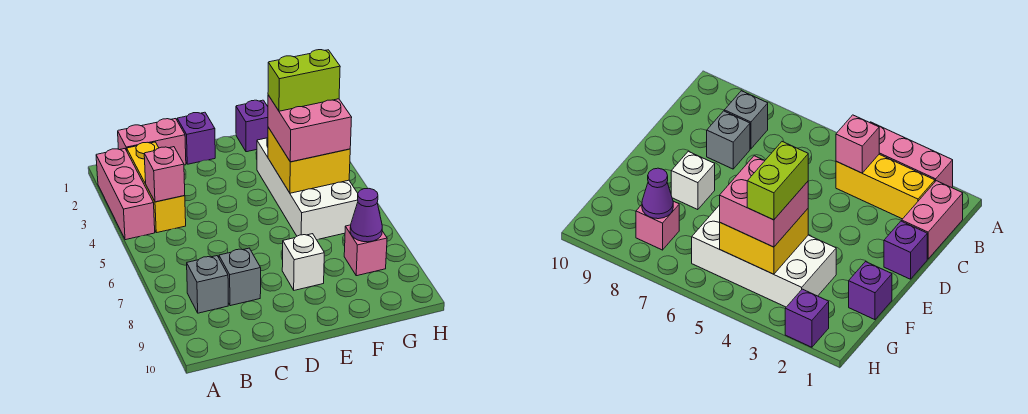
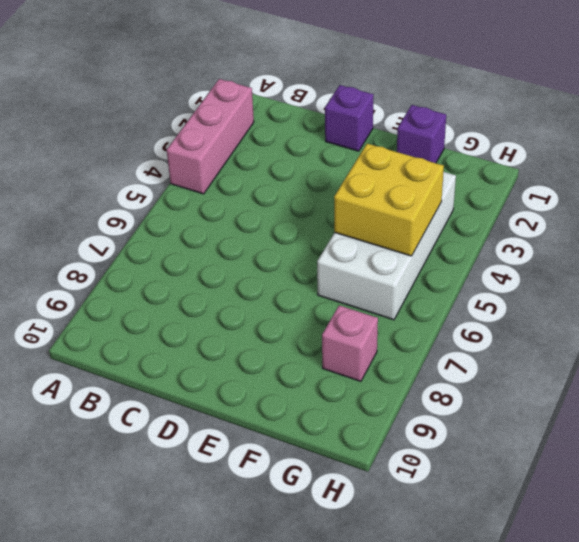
none -> pink brick B1:C1 level 1
none -> yellow brick B2:B4 level 1
none -> grey brick B8 level 1

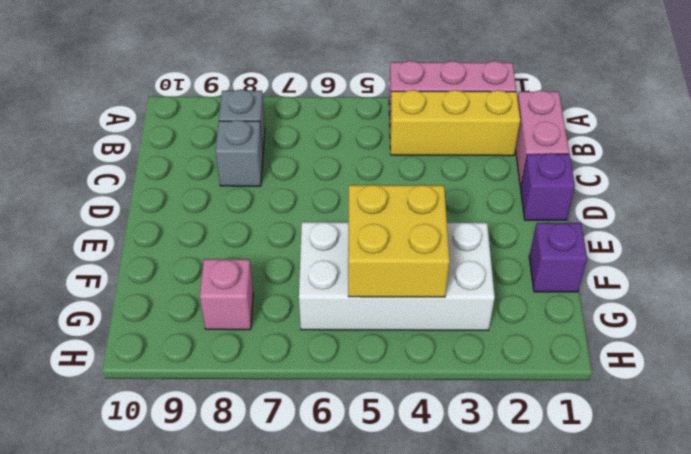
none -> white brick E8 level 1
none -> purple brick H2 level 1
none -> pink brick B4 level 2

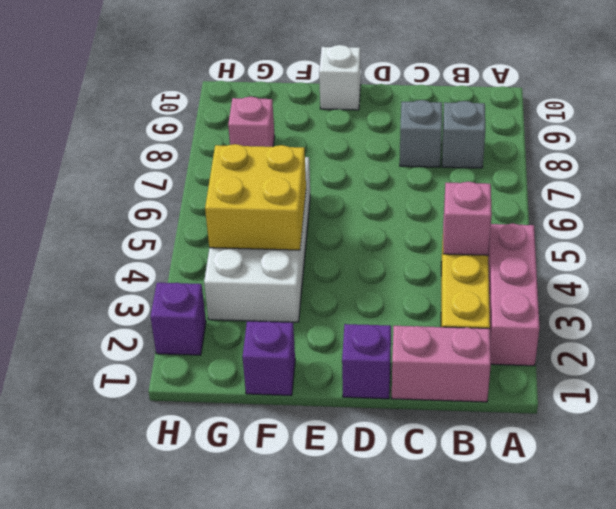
white brick E10 level 1 -> white brick E8 level 1
none -> purple cone G8 level 2
none -> pink brick F4:G5 level 3
none -> lime brick F4:G4 level 4

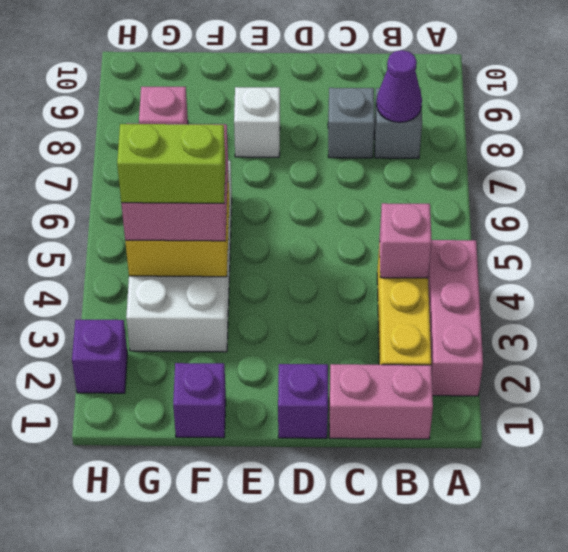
purple cone B8 level 2 -> purple cone G8 level 2

